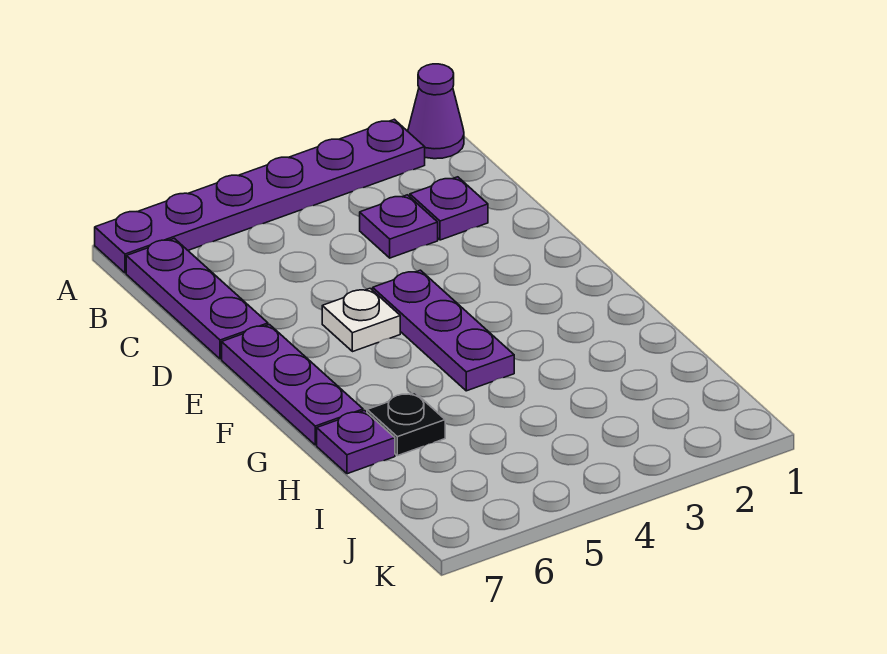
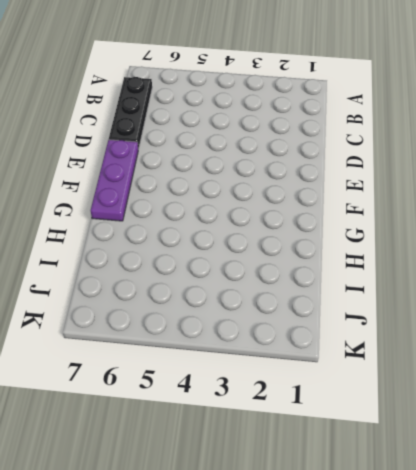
black plate B7:D7 level 1 -> purple plate B7:D7 level 1
none -> purple cone A1 level 1
none -> purple plate A2:A7 level 1

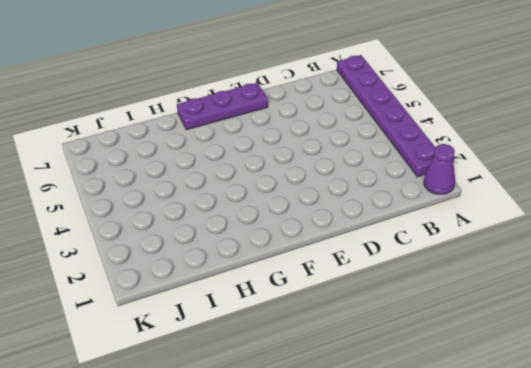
none -> purple plate B7:D7 level 1
none -> purple plate C2 level 1

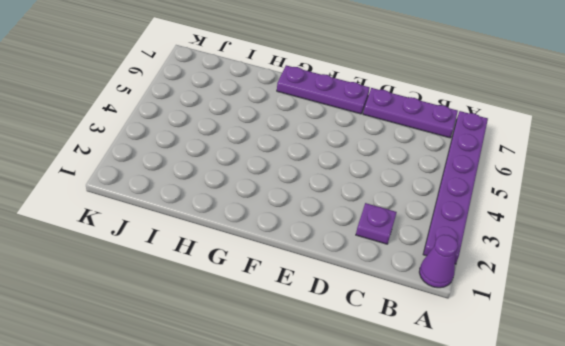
none -> purple plate C3 level 1
none -> purple plate E4:G4 level 1

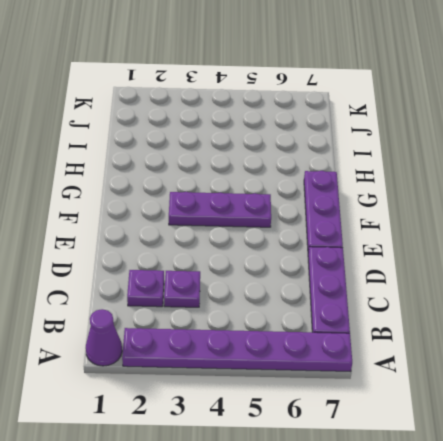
purple plate F3:F5 level 1 -> purple plate E4:G4 level 1
none -> white plate E5 level 1
none -> black plate H6 level 1

